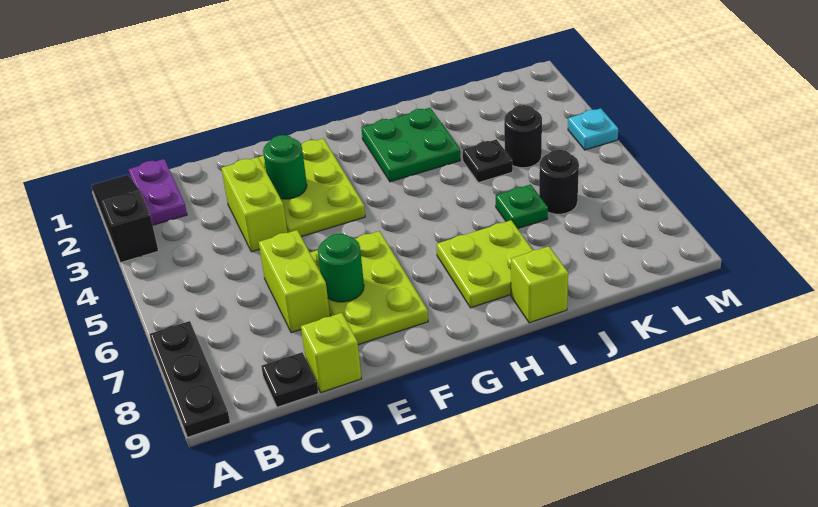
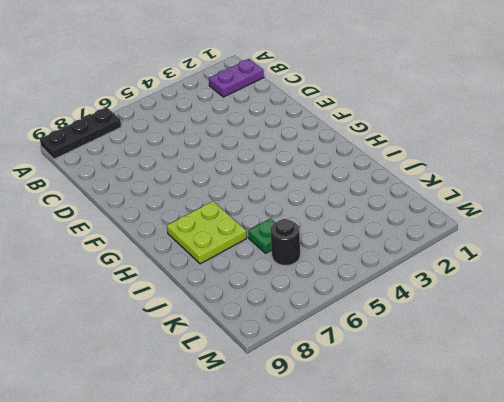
none -> black slope A1:A3 level 1 top 3
none -> black plate C9 level 1
none -> lime brick D3:D4 level 1

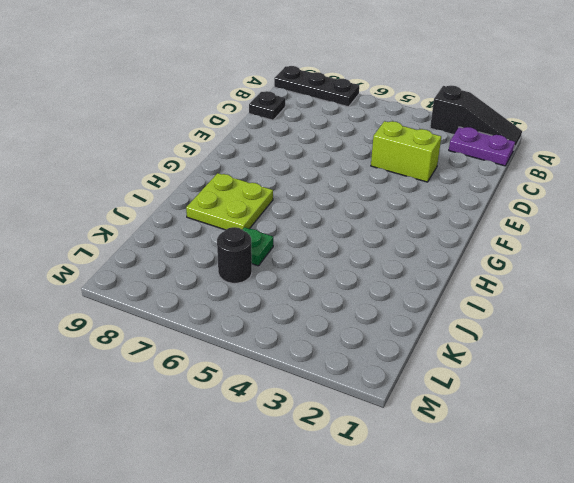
none -> lime brick D6:D7 level 1
none -> lime brick D9 level 1
none -> lime plate E2:F4 level 1

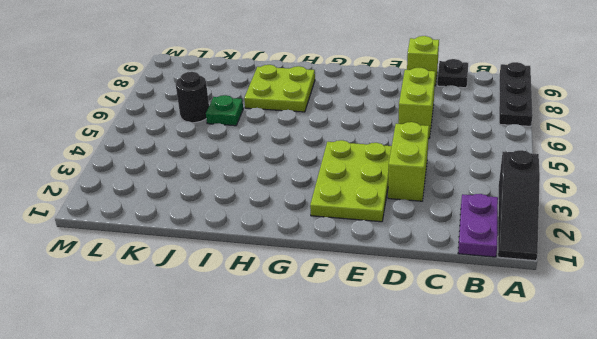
none -> lime plate E6:F8 level 1
none -> green plate H2:I3 level 1
none -> lime brick I9 level 1

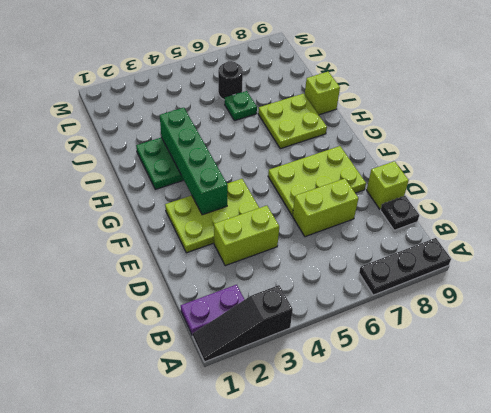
green brick F3:I3 level 2 -> none
none -> black plate J4 level 1
none -> black round brick K4 level 1
none -> cyan plate M4 level 1

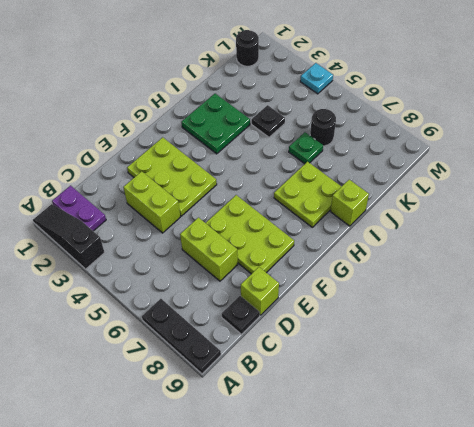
black round brick L1 level 1 -> black round brick K4 level 1
none -> green round brick E3 level 2
none -> green round brick E7 level 2

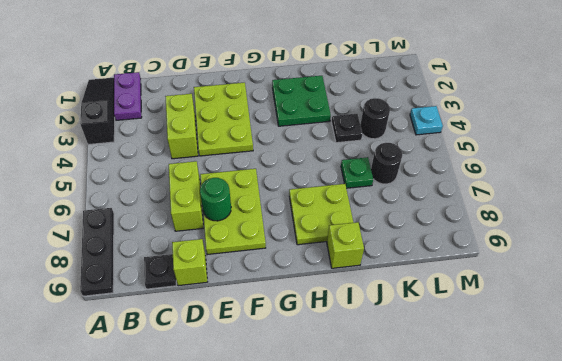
none -> green round brick E3 level 2

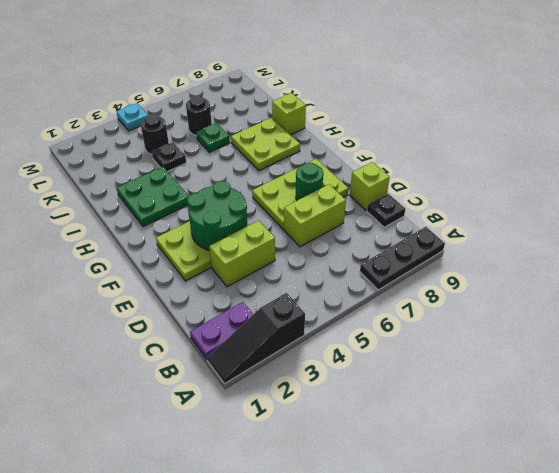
green round brick E3:F4 level 2 -> green round brick E3 level 2

